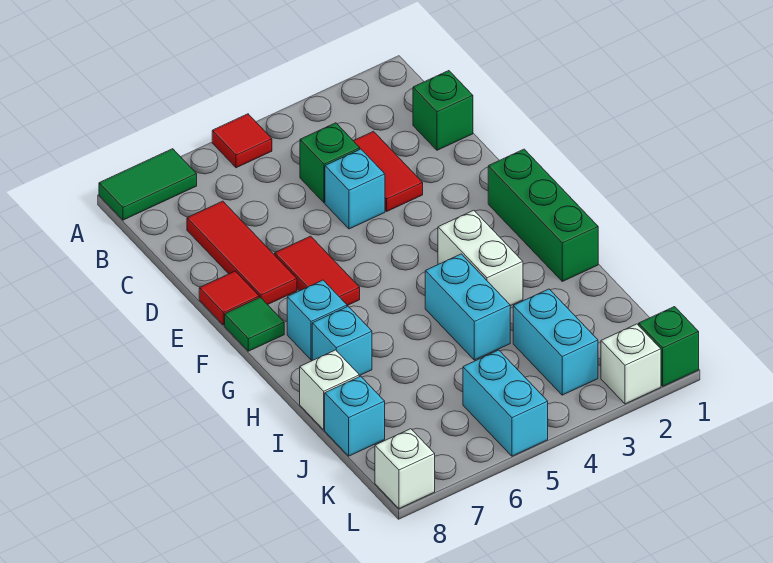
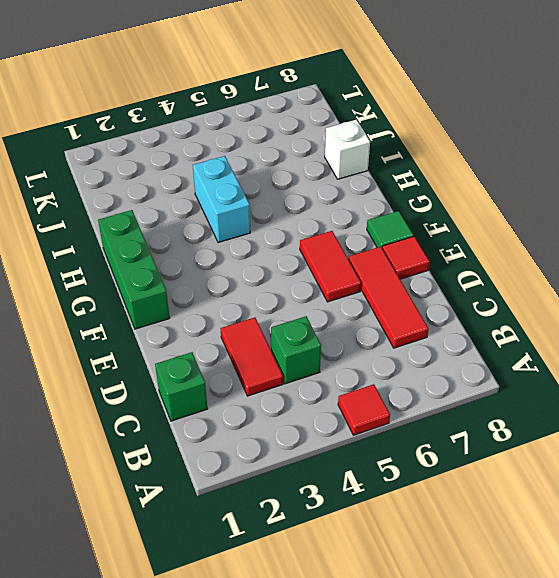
none -> green tile A7:A8 level 1
none -> cyan brick D4 level 1
none -> white brick G3:H3 level 1

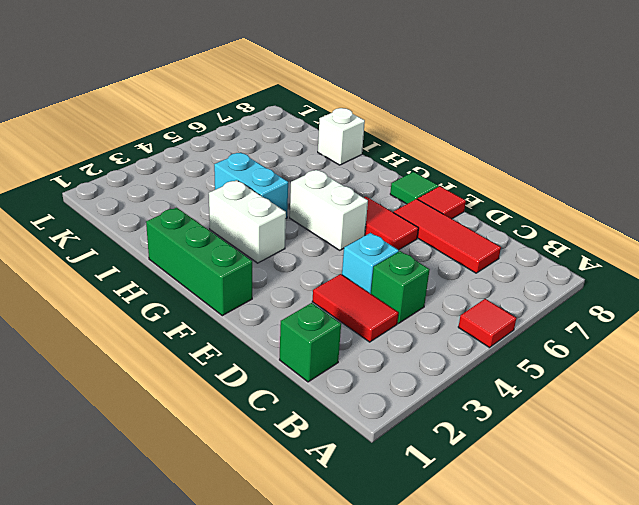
white brick F5:G5 level 1 -> none
none -> green tile A7:A8 level 1
none -> cyan brick G7 level 1
none -> cyan brick H7 level 1

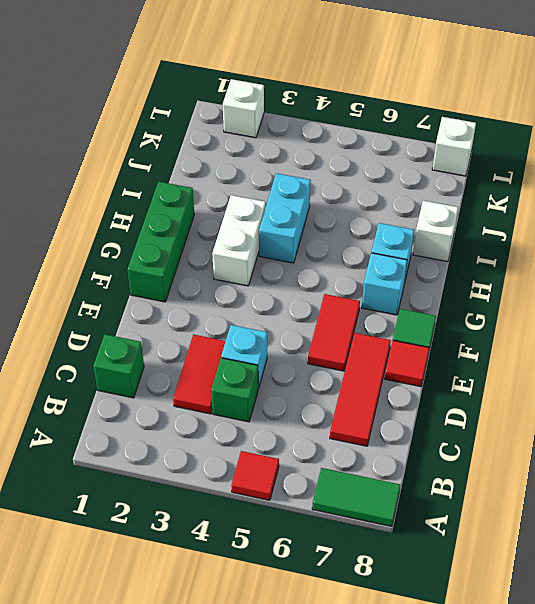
none -> cyan brick J3:K3 level 1
none -> cyan brick J8 level 1
none -> cyan brick K5:L5 level 1

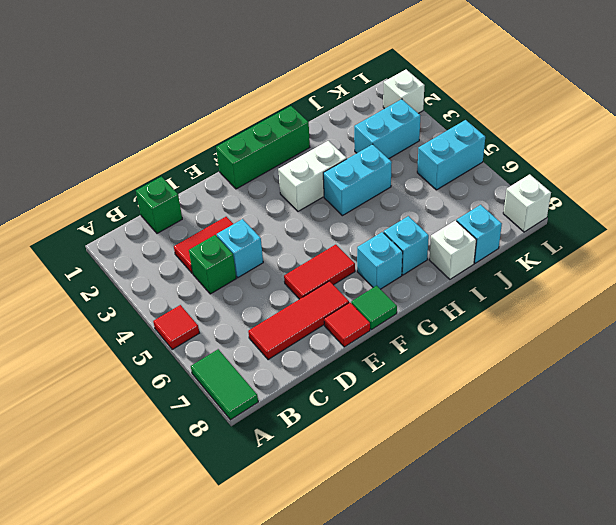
none -> green brick L1 level 1

